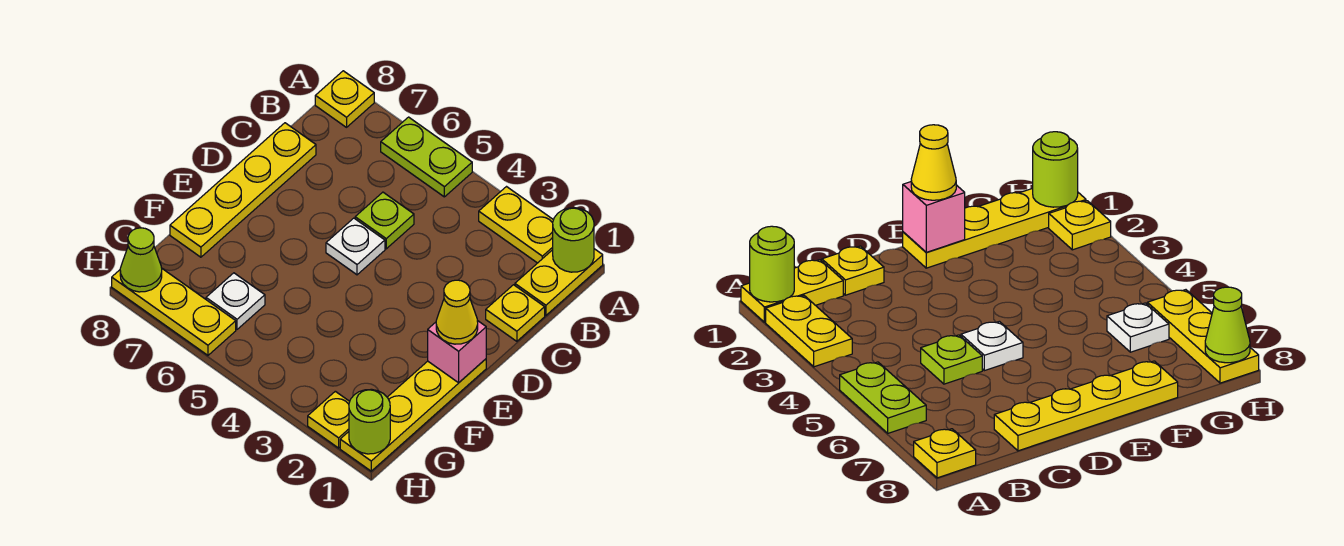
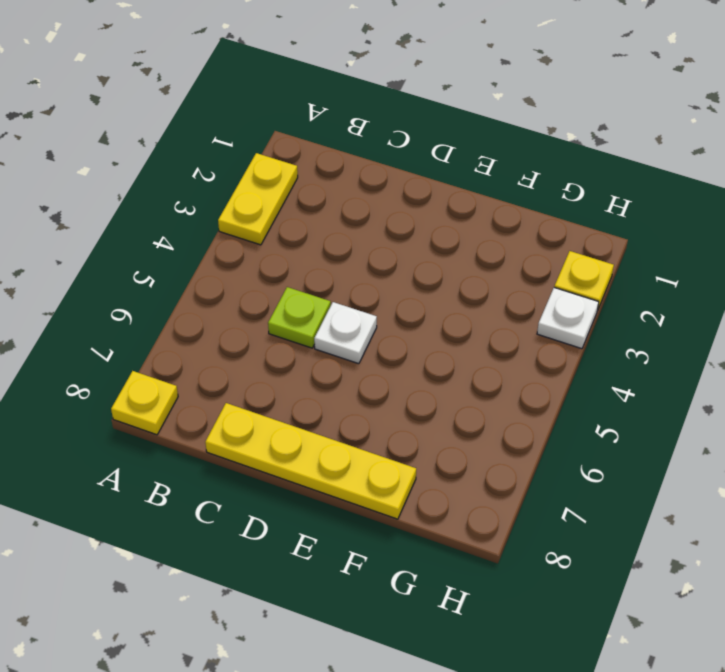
white plate H3 level 1 -> white plate G6 level 1
none -> yellow plate A1:B1 level 1
none -> lime plate A5:A6 level 1
none -> yellow plate C1 level 1

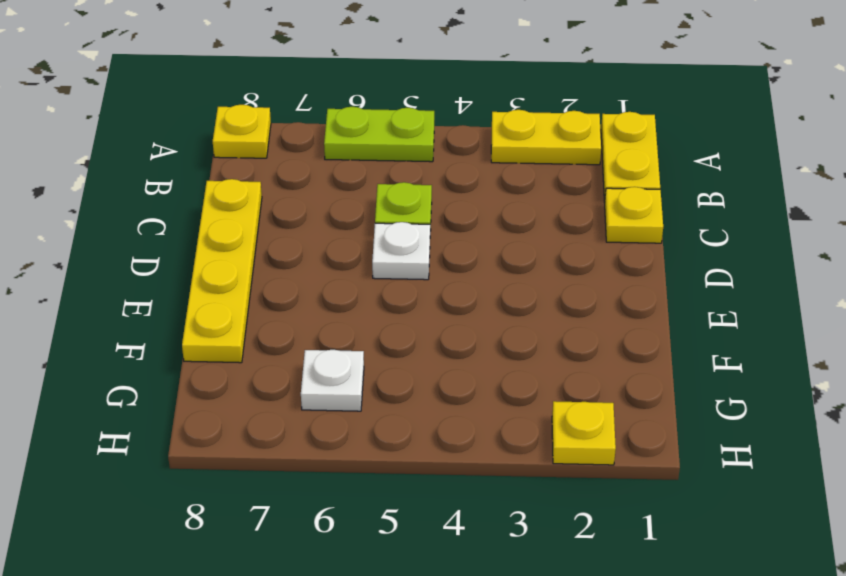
none -> yellow plate E1:H1 level 1
none -> yellow plate H6:H8 level 1
none -> lime round brick A1 level 2

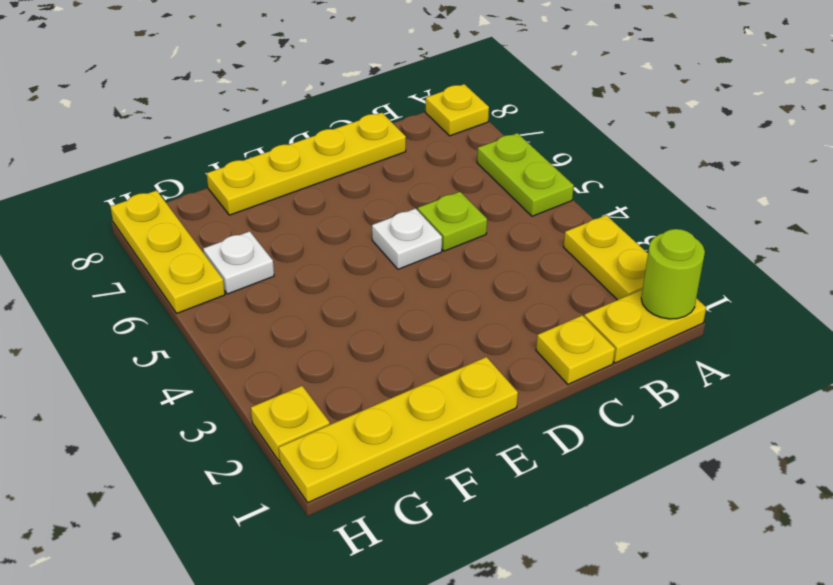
none -> pink brick E1 level 2
none -> lime round brick H1 level 2
none -> lime cone H8 level 2

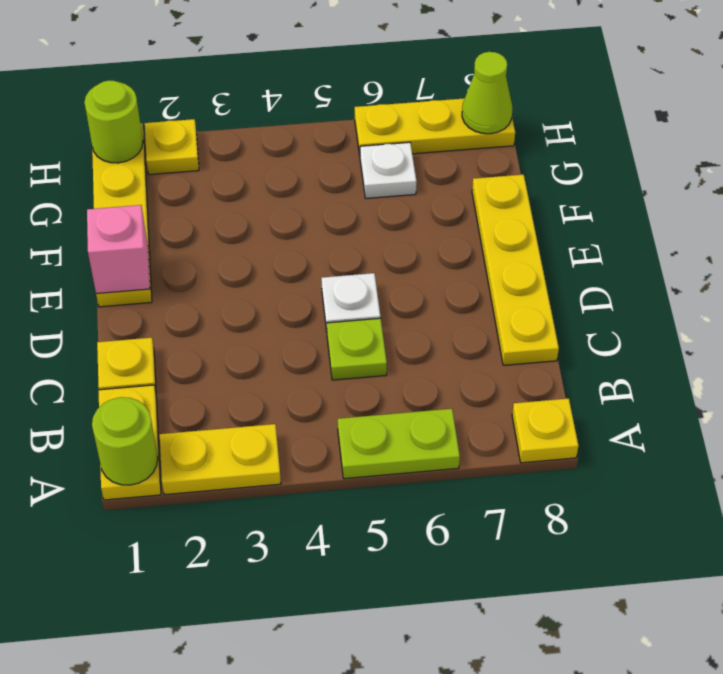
none -> yellow cone E1 level 3

